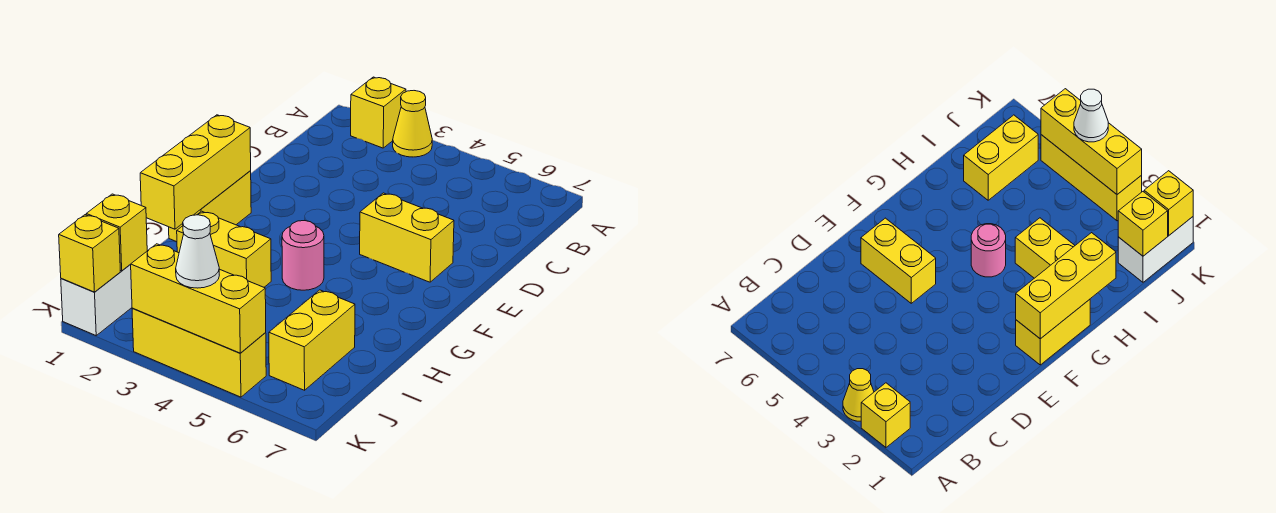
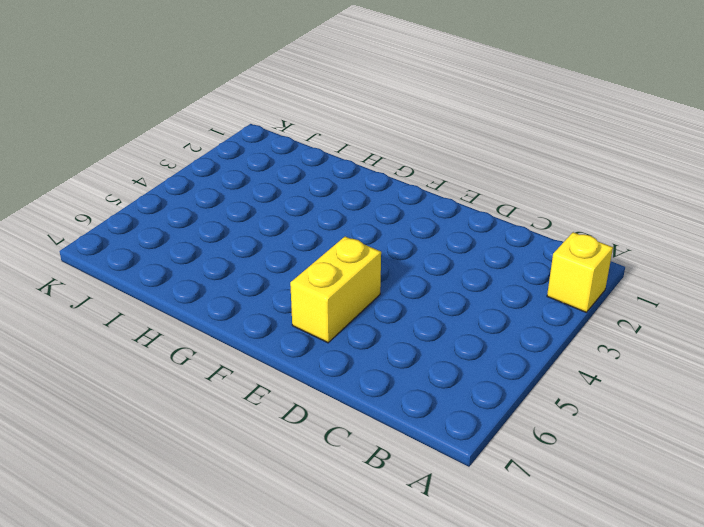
none -> yellow cone A3 level 1
none -> yellow brick F1:G1 level 1
none -> pink round brick G4 level 1

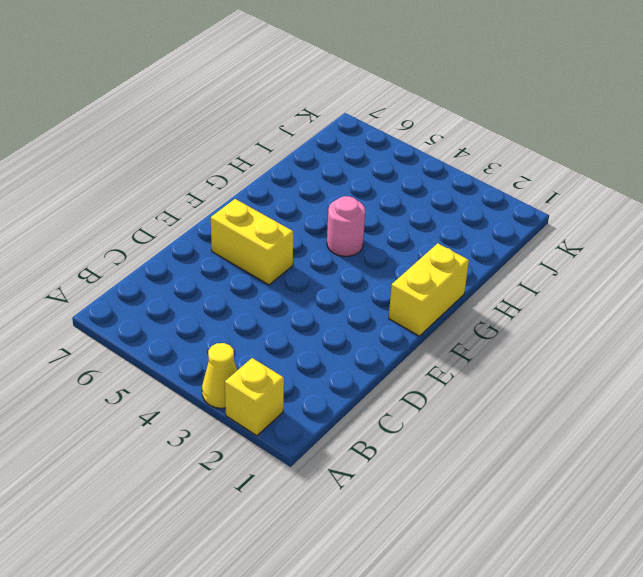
none -> yellow brick H2:H3 level 1
none -> yellow brick I6:J6 level 1
none -> white brick J1:K1 level 1

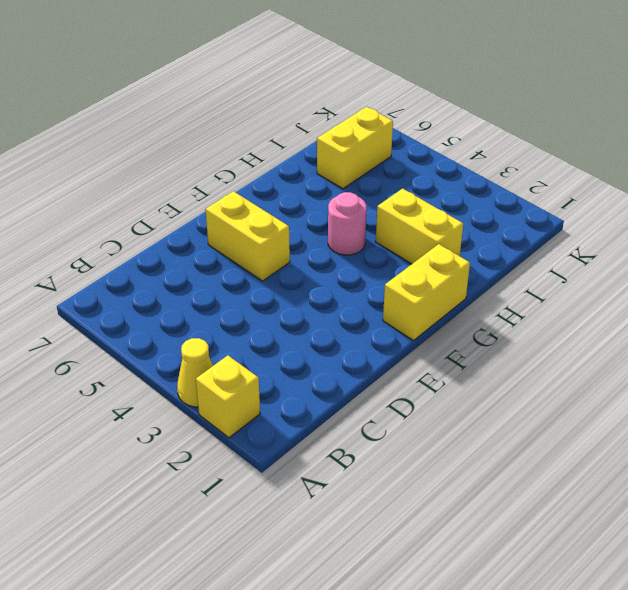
none -> white brick J1:K1 level 1
none -> yellow brick K3:K5 level 1
none -> yellow brick F1:H1 level 2

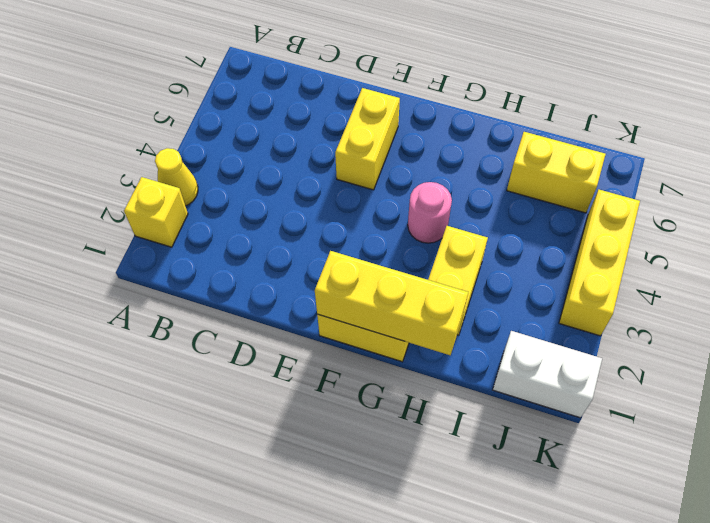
none -> yellow brick J1 level 2
none -> yellow brick K1 level 2
none -> yellow brick K3:K5 level 2

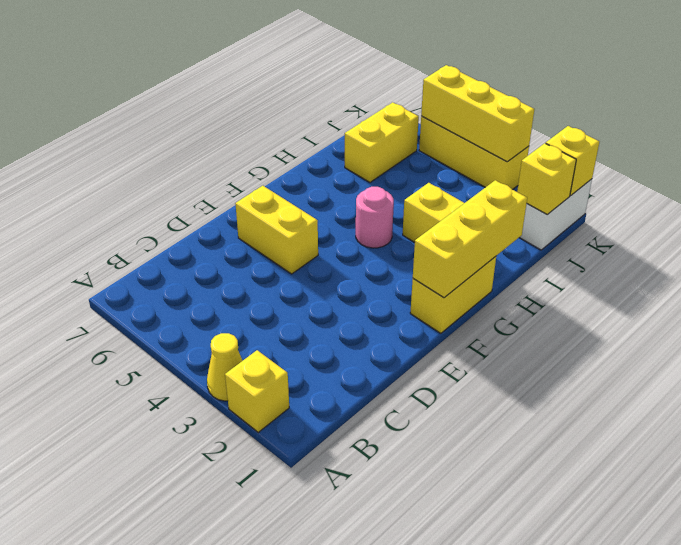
none -> white cone K4 level 3

